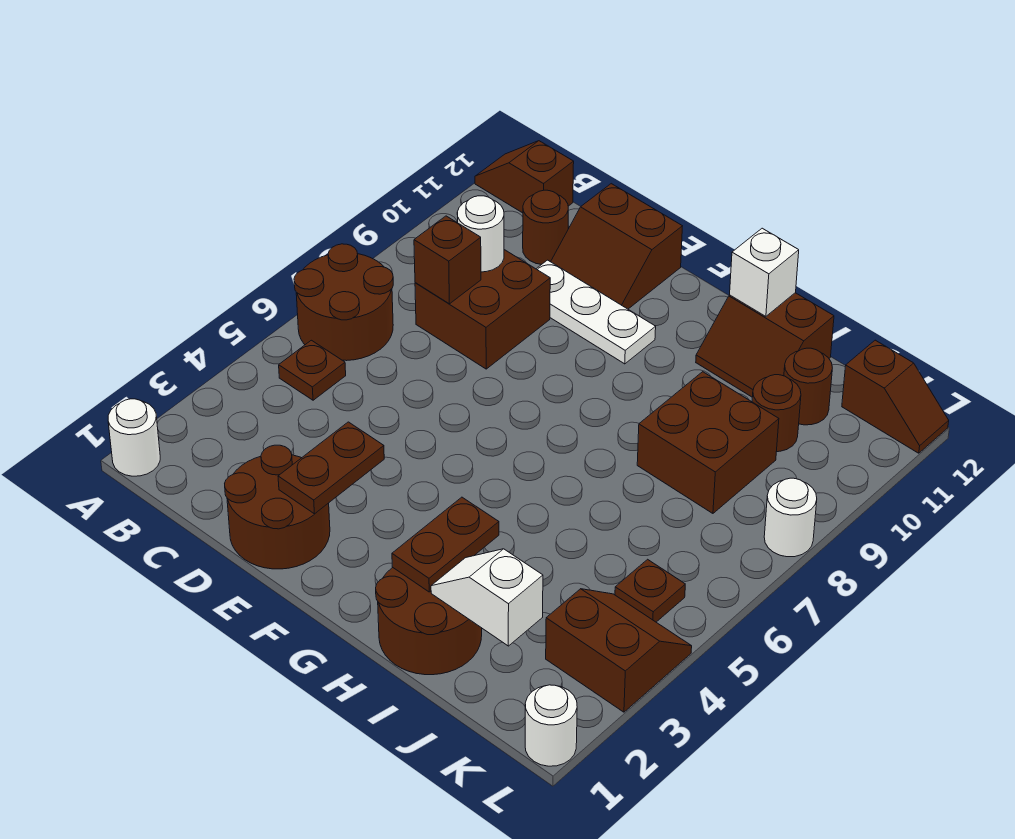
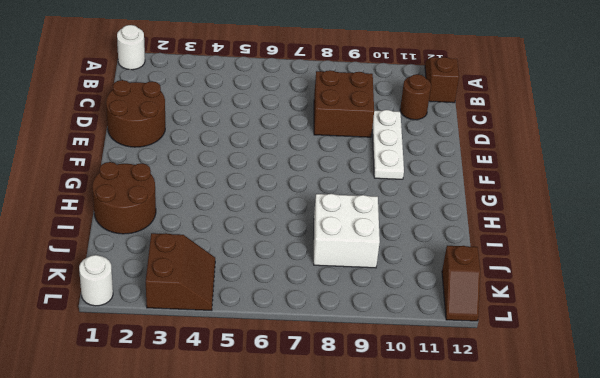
white brick I8:J9 level 1 -> brown brick I8:J9 level 1
none -> brown round brick A6:B7 level 1
none -> brown plate B5 level 1
none -> brown slope D11:E12 level 1 top 12

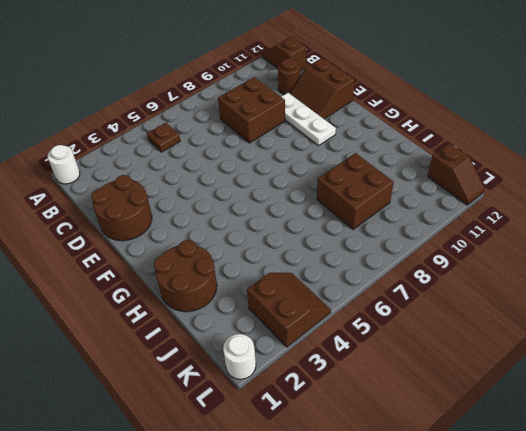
none -> brown round brick A6:B7 level 1
none -> brown slope H11:I12 level 1 top 12
none -> brown round brick J10 level 1

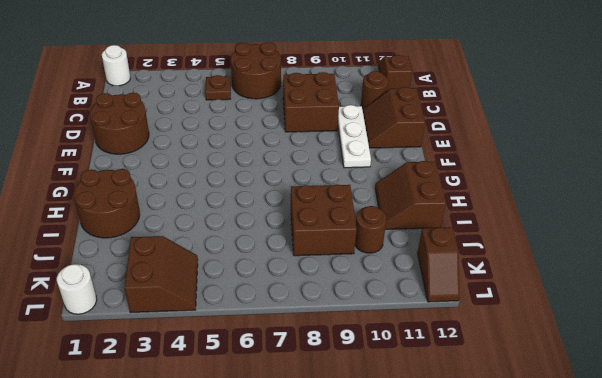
none -> brown round brick J11 level 1
none -> brown plate K5 level 1
none -> white round brick L8 level 1

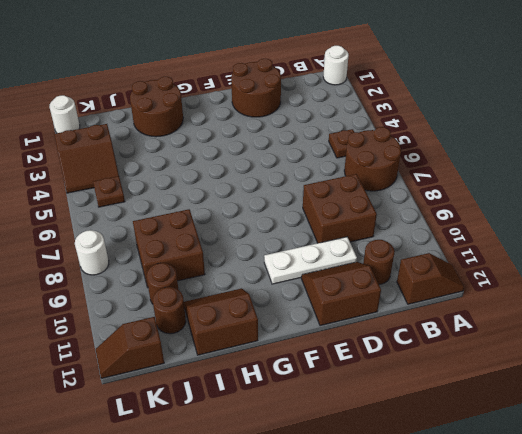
none -> brown brick C8 level 2
none -> white round brick C9 level 2
none -> brown plate E2:E3 level 2

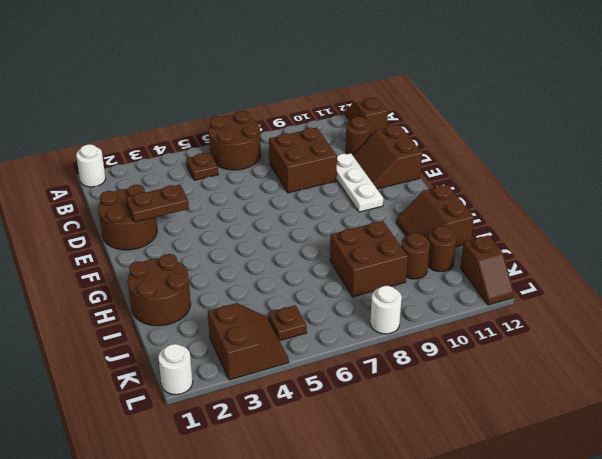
none -> brown brick C8 level 2
none -> white round brick C9 level 2
none -> brown plate H2:H3 level 2

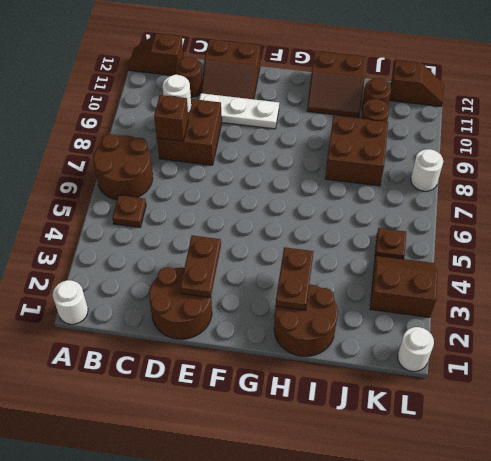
none -> white brick H12 level 2
none -> white slope I2:J2 level 2 top J

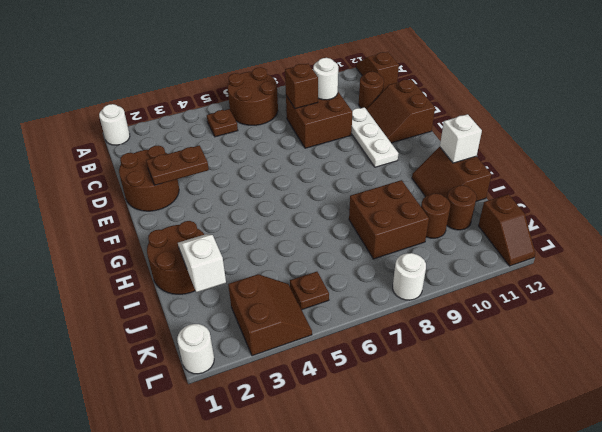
none -> brown plate H2:H3 level 2

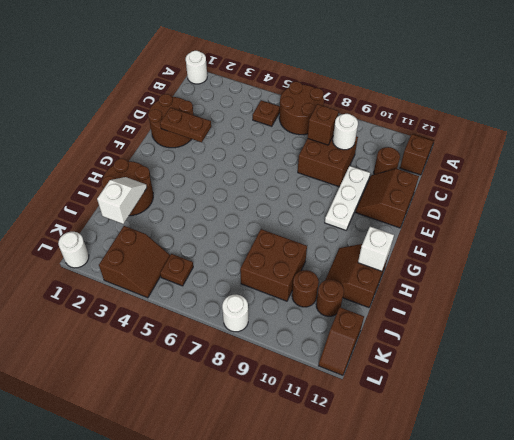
none -> brown plate H2:H3 level 2

